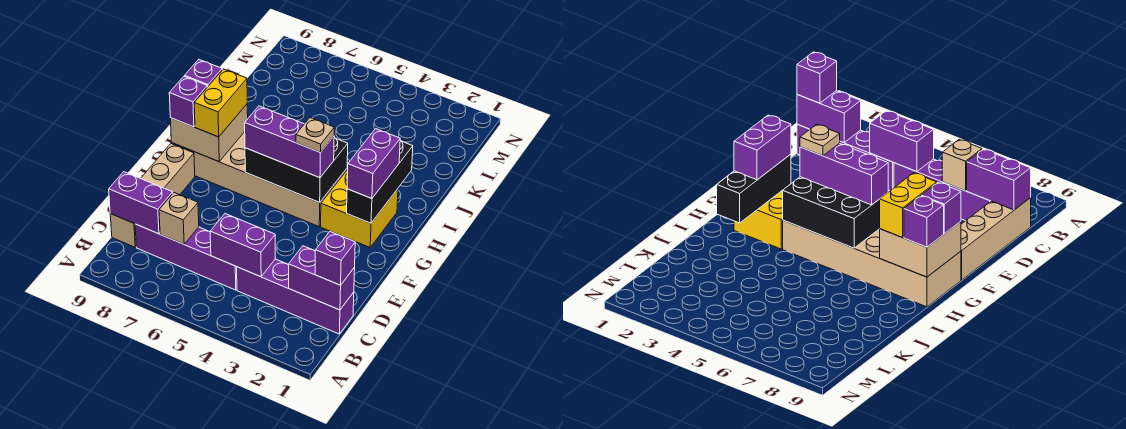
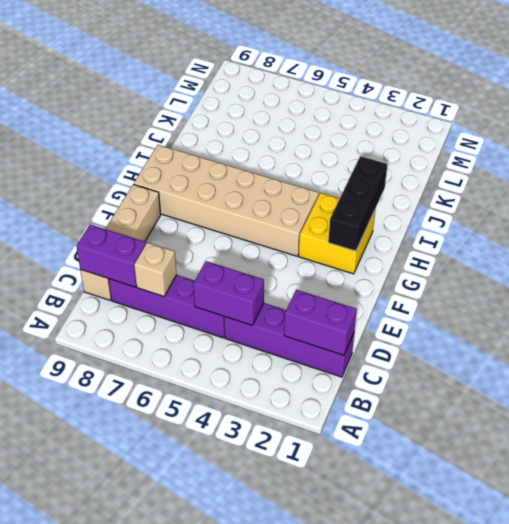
none -> black brick G4:H6 level 2
none -> tan brick G8:H9 level 2
none -> purple brick C1 level 3

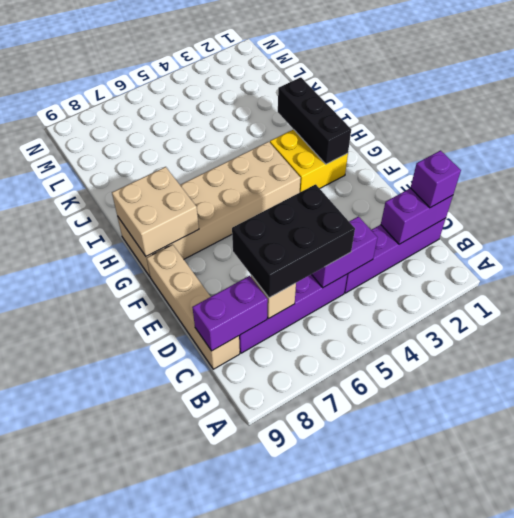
black brick C5:D7 level 3 -> black brick G4:H6 level 2
none -> purple brick G2:H2 level 3
none -> purple brick G4:G6 level 3
none -> yellow brick G8:H8 level 3

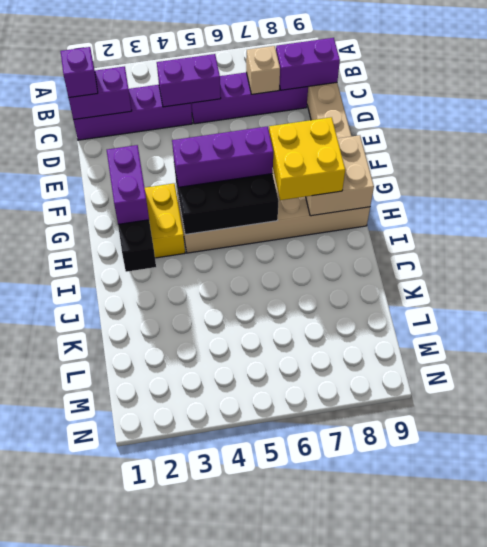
yellow brick G7:H8 level 3 -> yellow brick G8:H8 level 3
none -> purple brick G9 level 3
none -> purple brick H9 level 3
none -> tan plate G4 level 4

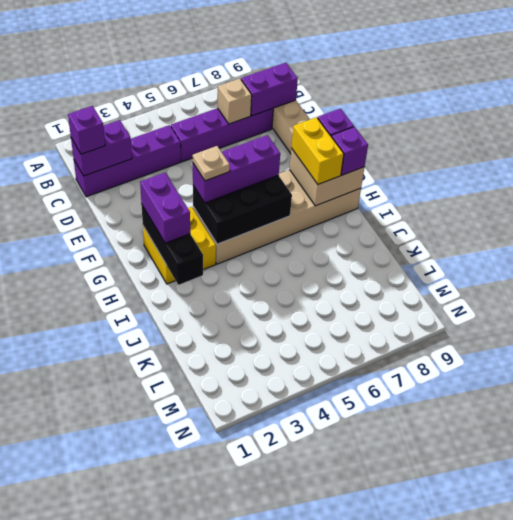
none -> purple brick C4:C5 level 2

